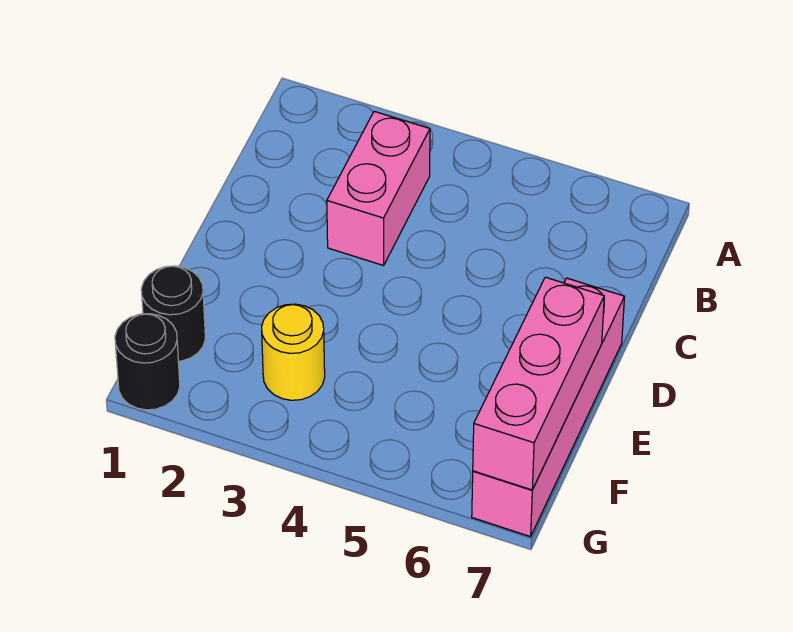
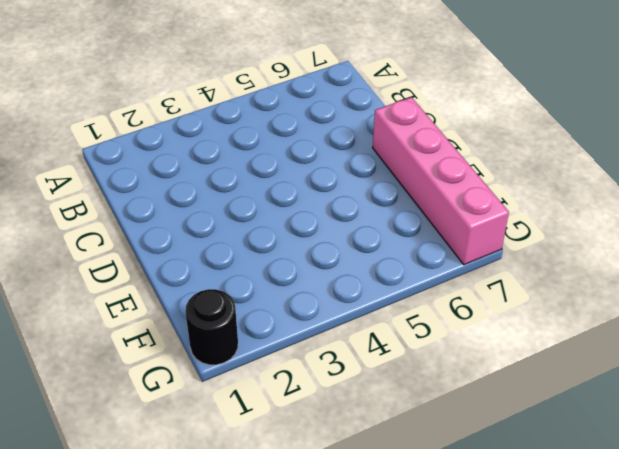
none -> pink brick B3:C3 level 1
none -> black round brick F1 level 1

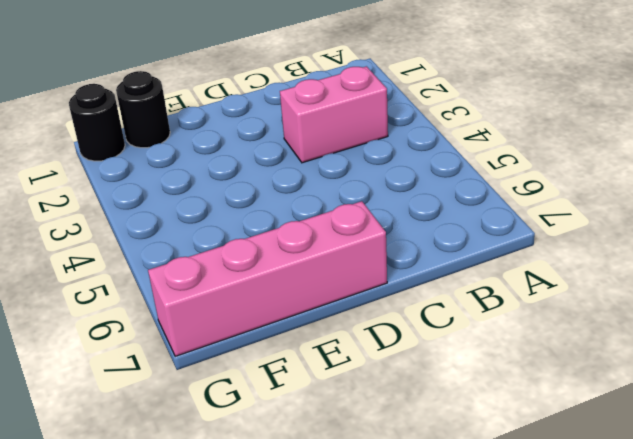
none -> yellow round brick F3 level 1
none -> pink brick E7:G7 level 2

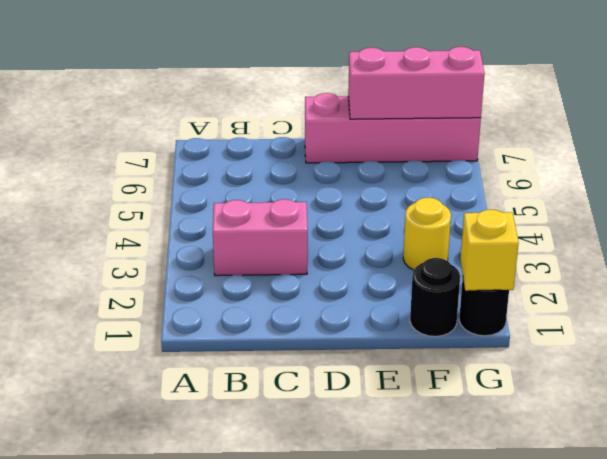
yellow brick G1 level 2 -> none

